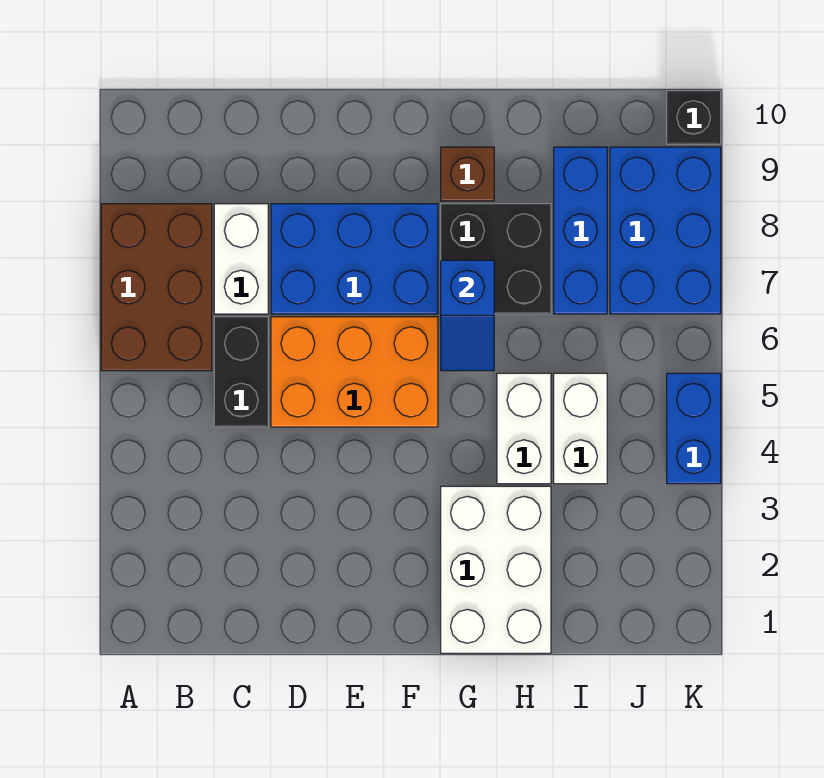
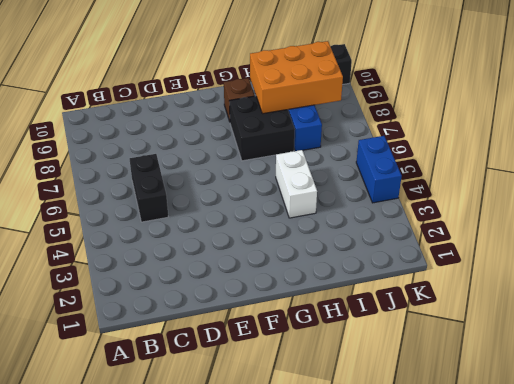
orange brick H8:J9 level 2 -> orange brick D5:F6 level 1
none -> brown brick A6:B8 level 1
none -> white brick C7:C8 level 1
none -> blue brick D7:F8 level 1

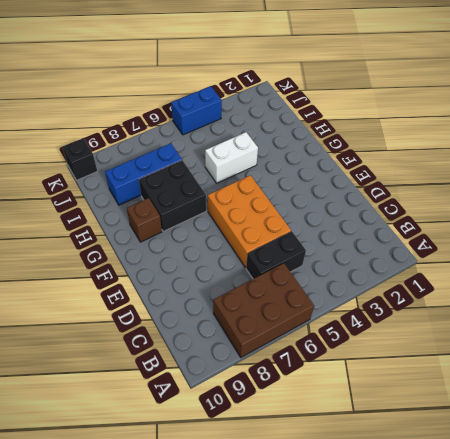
none -> white brick C7:C8 level 1
none -> blue brick D7:F8 level 1
none -> white brick G1:H3 level 1

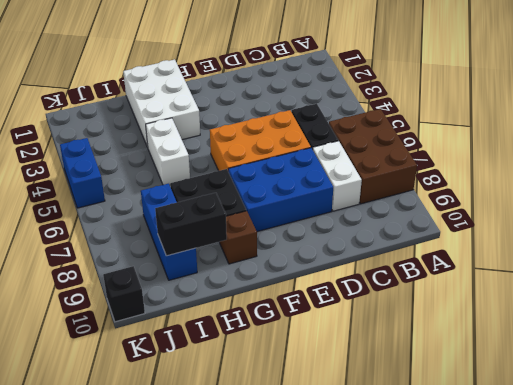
black brick H9:I9 level 2 -> none
none -> white brick I4:I5 level 1
none -> blue brick J7:K9 level 1
none -> blue slope G6:G7 level 2 top 7

